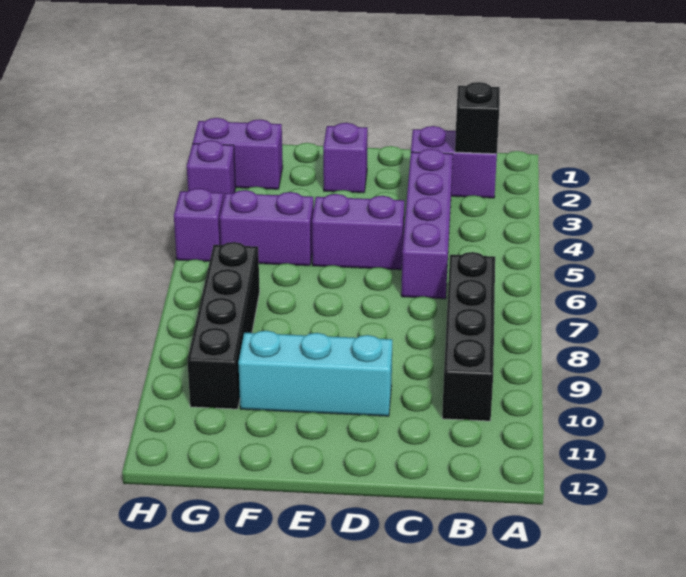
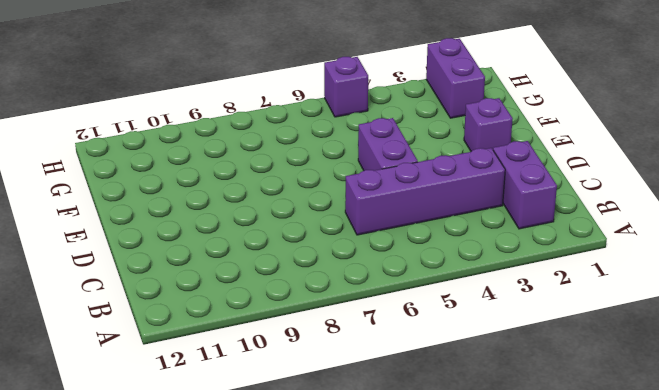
none -> black brick B7:B10 level 1
none -> cyan brick D10:F10 level 1
none -> purple brick F5:G5 level 1

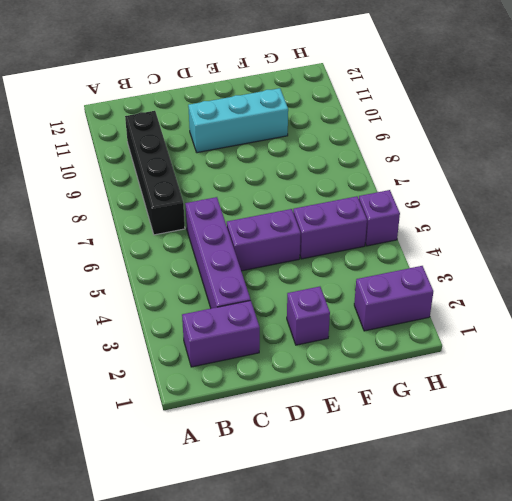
none -> black brick G7:G10 level 1
none -> purple brick H3 level 1
none -> black brick B2 level 2

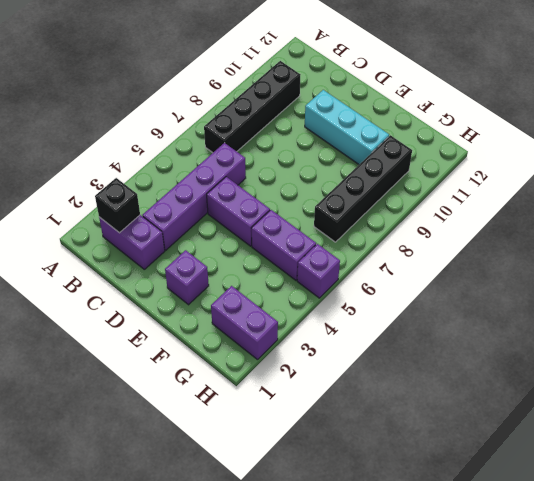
none -> purple brick H3 level 1

